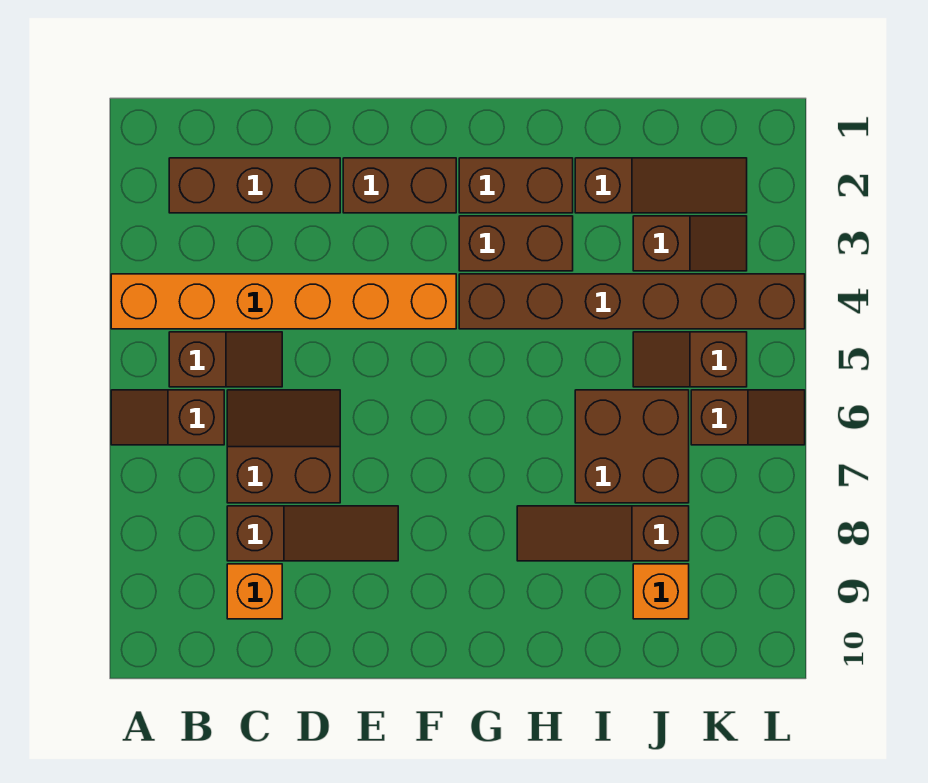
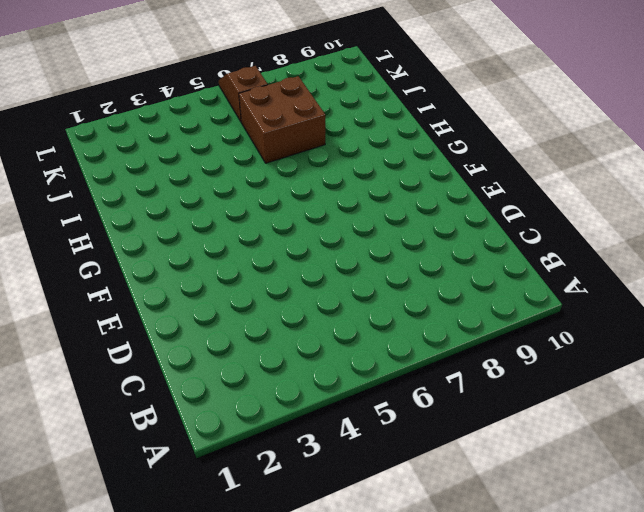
none -> orange brick A4:F4 level 1
none -> brown slope A6:B6 level 1 top B
none -> brown brick B2:D2 level 1

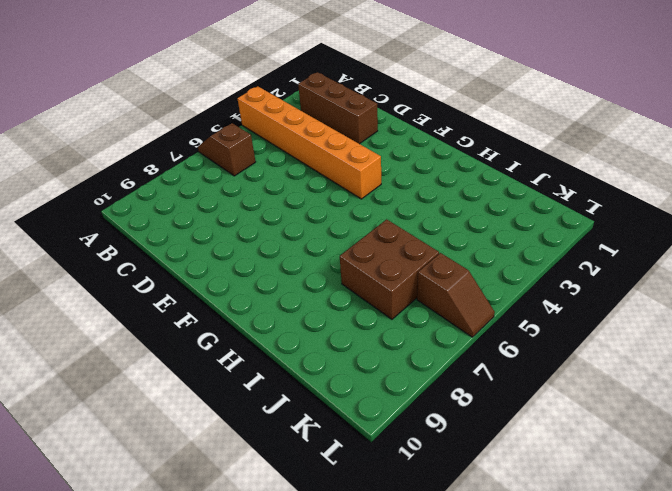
none -> brown slope B5:C5 level 1 top B
none -> brown slope C6:D7 level 1 top 7
none -> brown slope C8:E8 level 1 top C

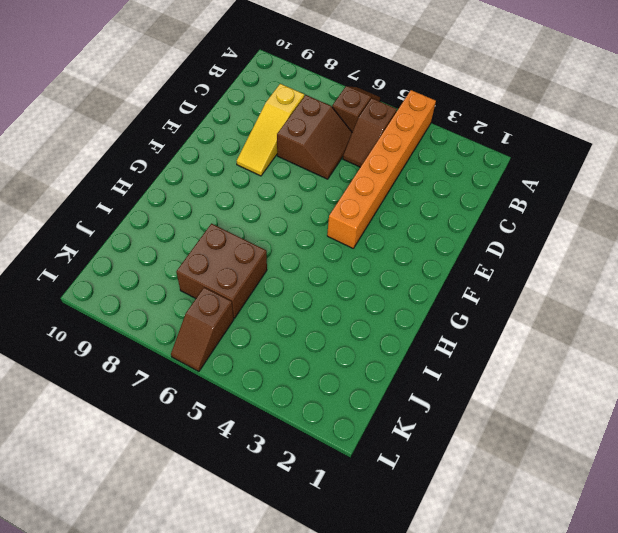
yellow slope C8:E8 level 1 top C -> brown slope C8:E8 level 1 top C
none -> brown brick B2:D2 level 1
none -> orange brick C9 level 1
none -> brown brick E2:F2 level 1

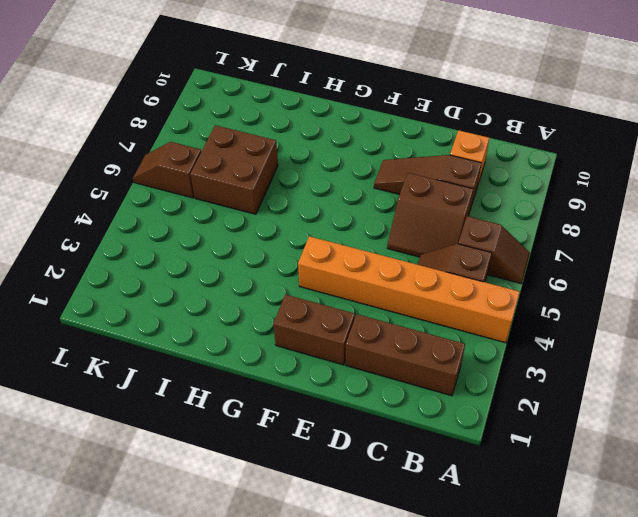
none -> brown brick G2:H2 level 1
none -> brown brick G3:H3 level 1
none -> brown brick G4:L4 level 1

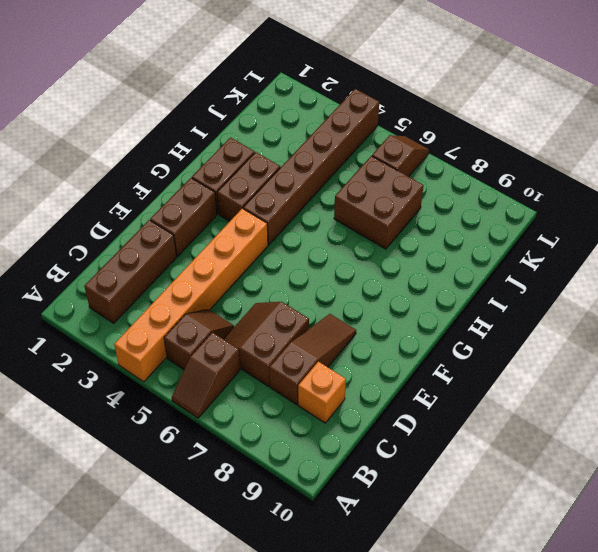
none -> brown slope H8:J8 level 1 top J
none -> brown slope I2:K2 level 1 top I
none -> brown slope J3:K3 level 1 top J

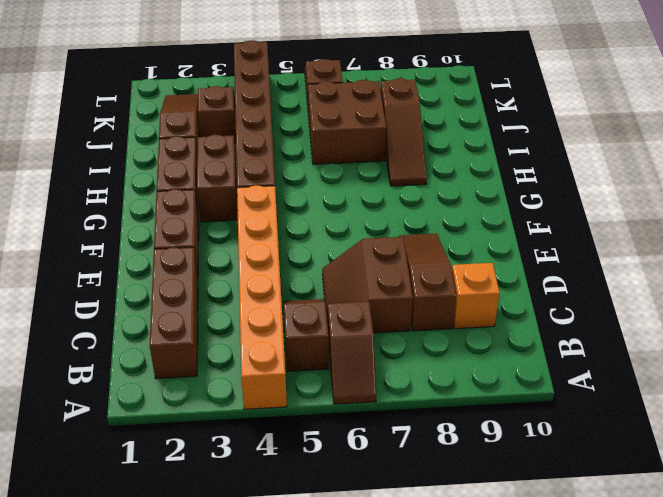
none -> brown slope J5:K5 level 1 top K
none -> orange brick J9 level 1

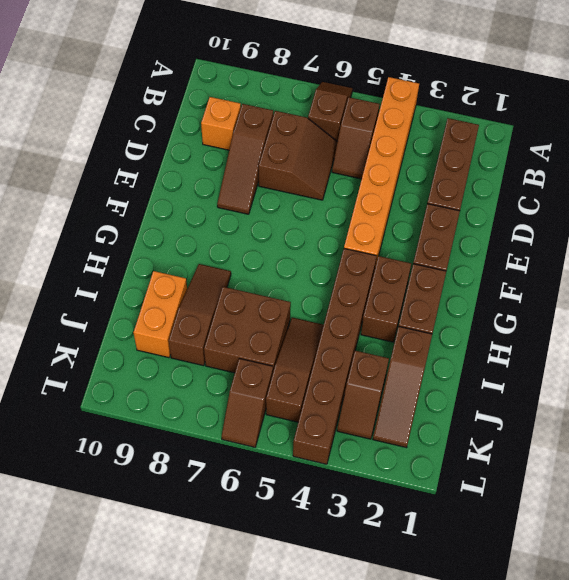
brown slope I5:K5 level 1 top K -> brown slope J5:K5 level 1 top K
orange brick I9:J9 level 1 -> orange brick J9 level 1

